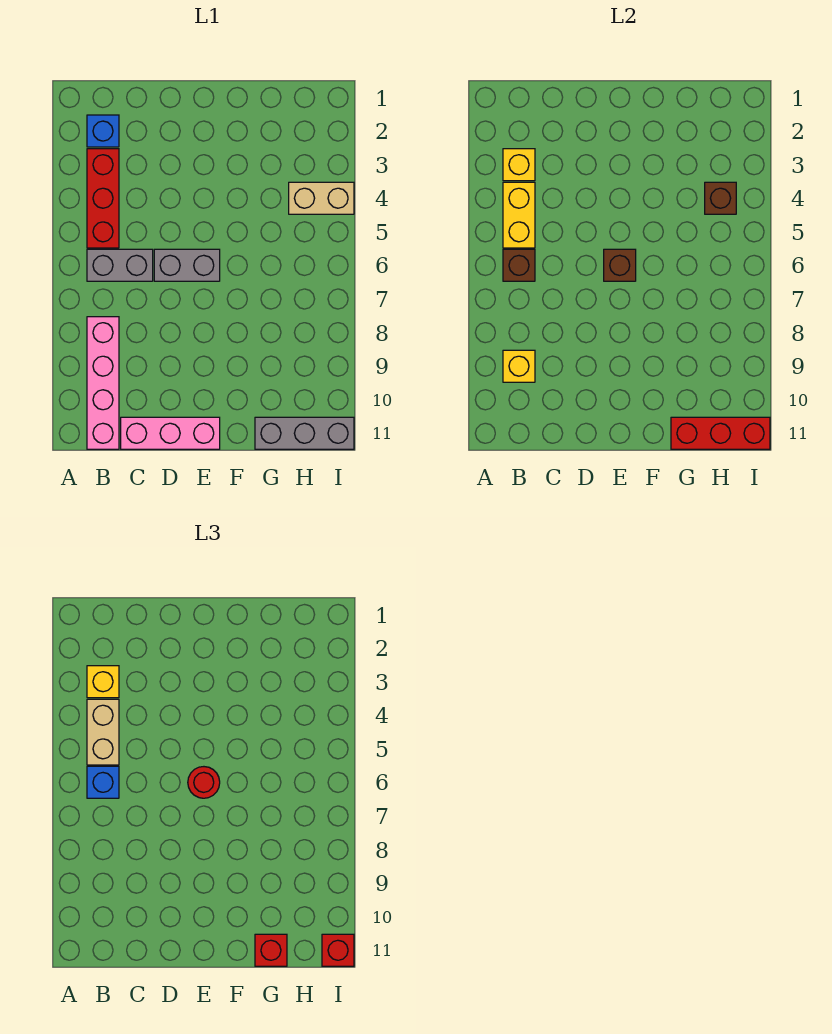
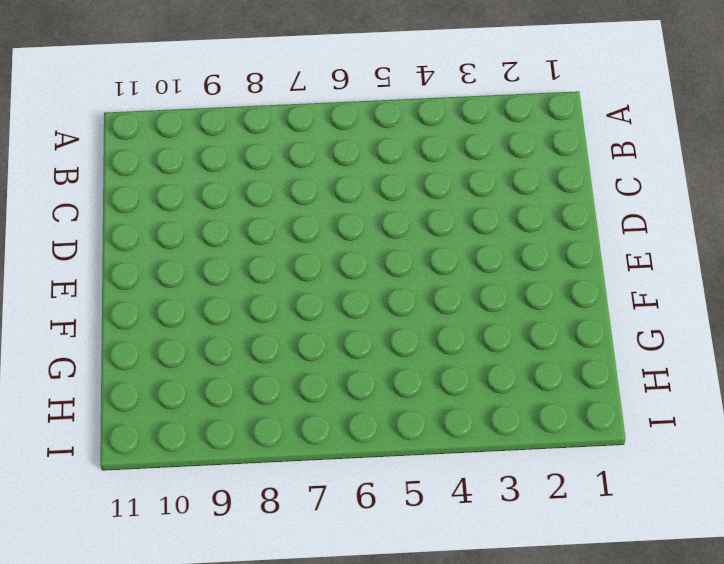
none -> blue brick B2 level 1
none -> red brick B3:B5 level 1
none -> grey brick B6:C6 level 1

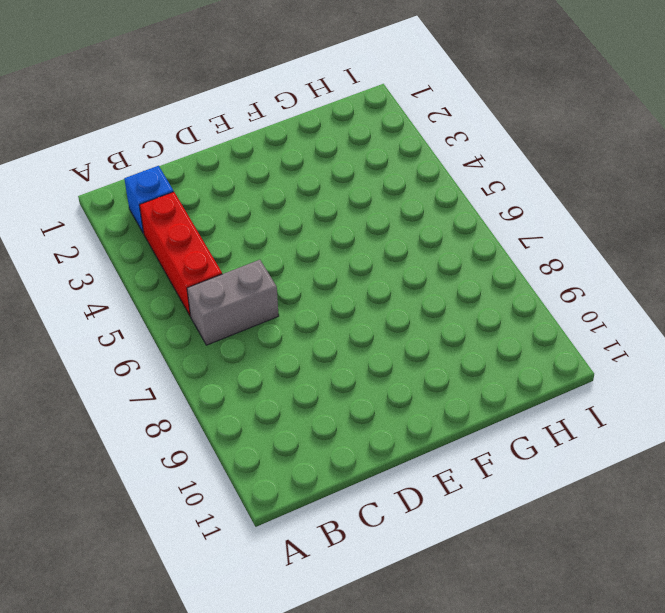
none -> pink brick B8:B11 level 1
none -> pink brick C11:E11 level 1
none -> grey brick D6:E6 level 1

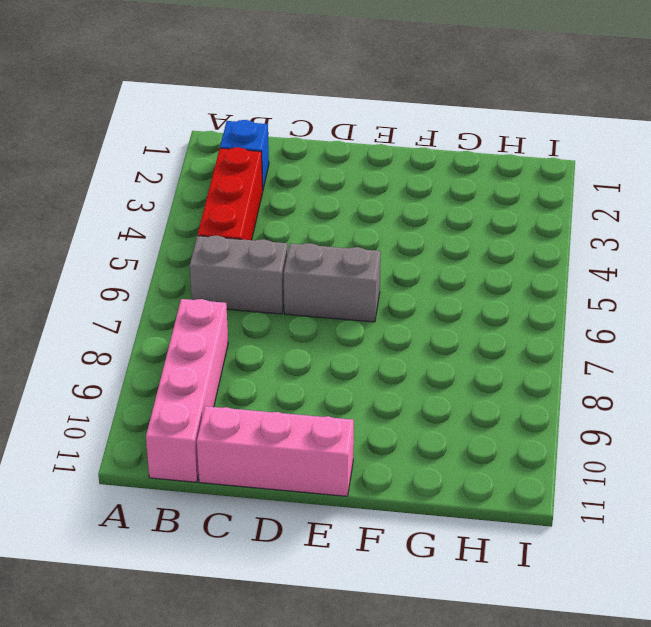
none -> grey brick G11:I11 level 1
none -> tan brick H4:I4 level 1
none -> yellow brick B3 level 2

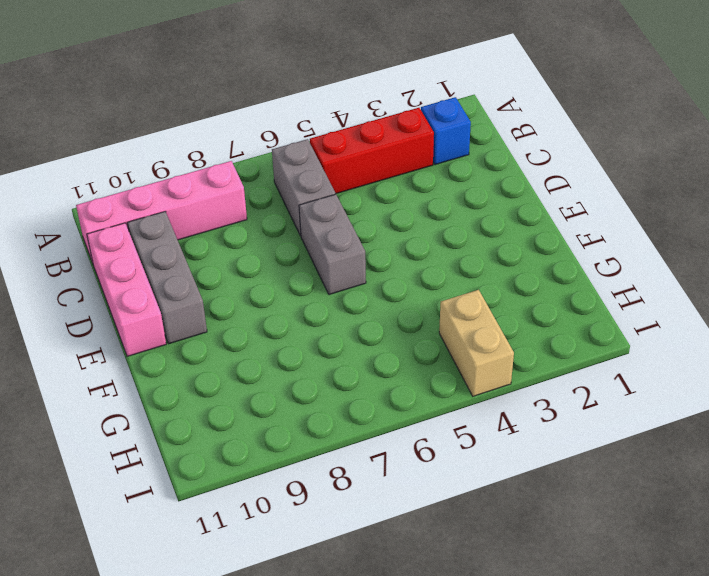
grey brick C10:E10 level 1 -> grey brick G11:I11 level 1
none -> yellow brick B3 level 2
none -> yellow brick B4:B5 level 2
none -> brown brick B6 level 2

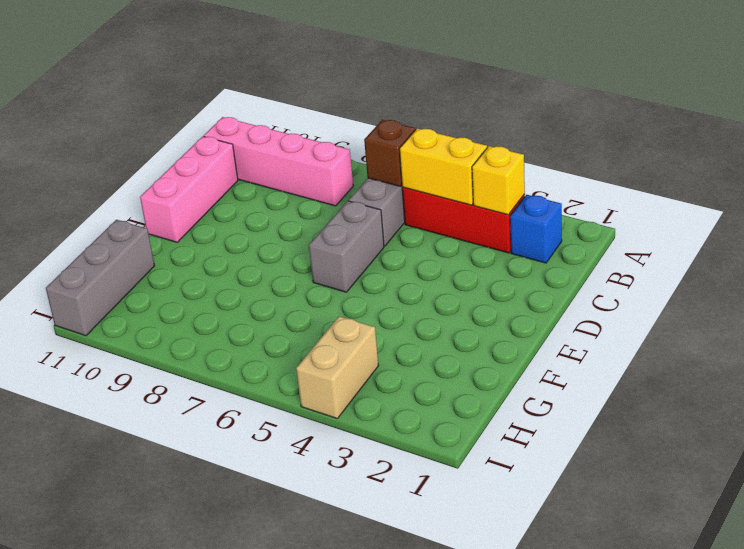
none -> yellow brick B9 level 2
none -> brown brick E6 level 2
none -> red brick G11:I11 level 2

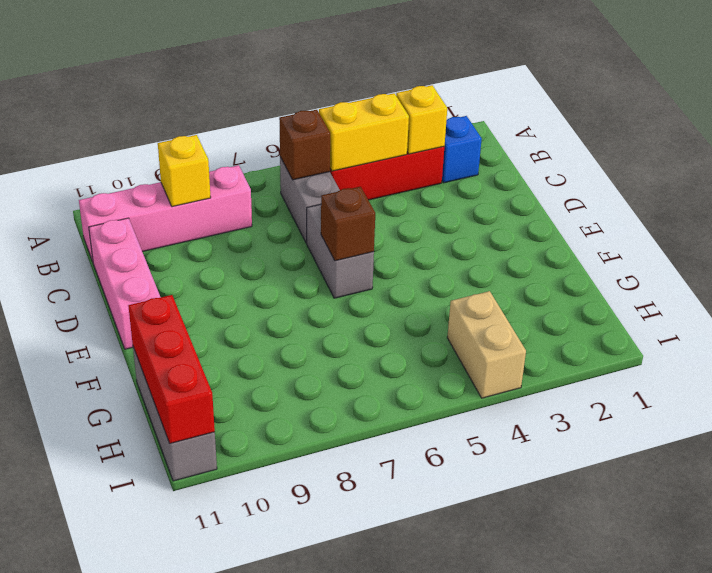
none -> brown brick H4 level 2
none -> yellow brick B3 level 3
none -> tan brick B4:B5 level 3

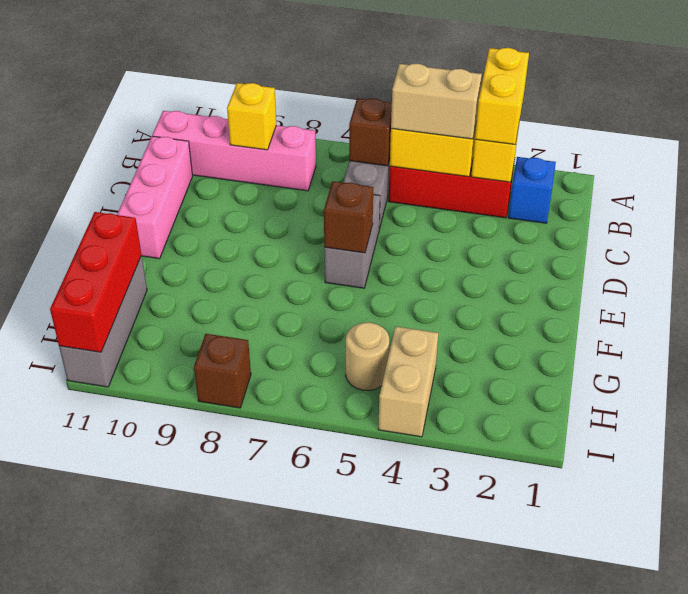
yellow brick A3:B3 level 3 -> yellow brick B3 level 3
tan round brick H5 level 1 -> none
brown brick I8 level 1 -> brown brick H4 level 2
none -> blue brick B6 level 3
none -> red round brick E6 level 3
none -> red brick G11 level 3

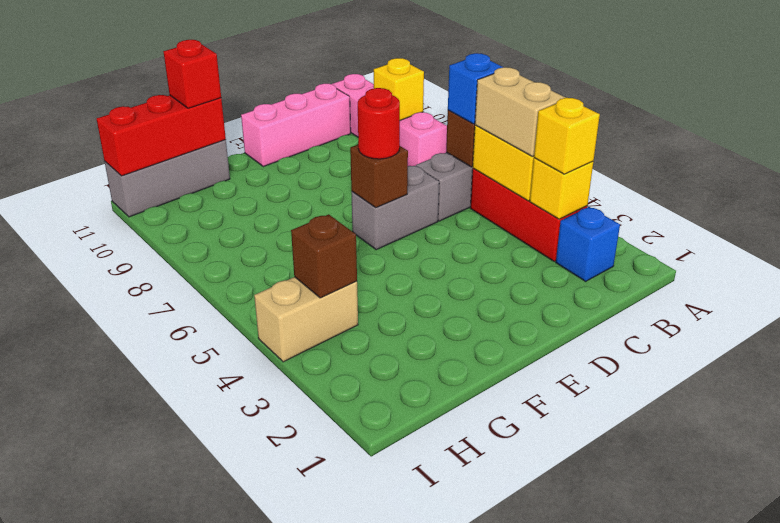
none -> red brick I11 level 3

